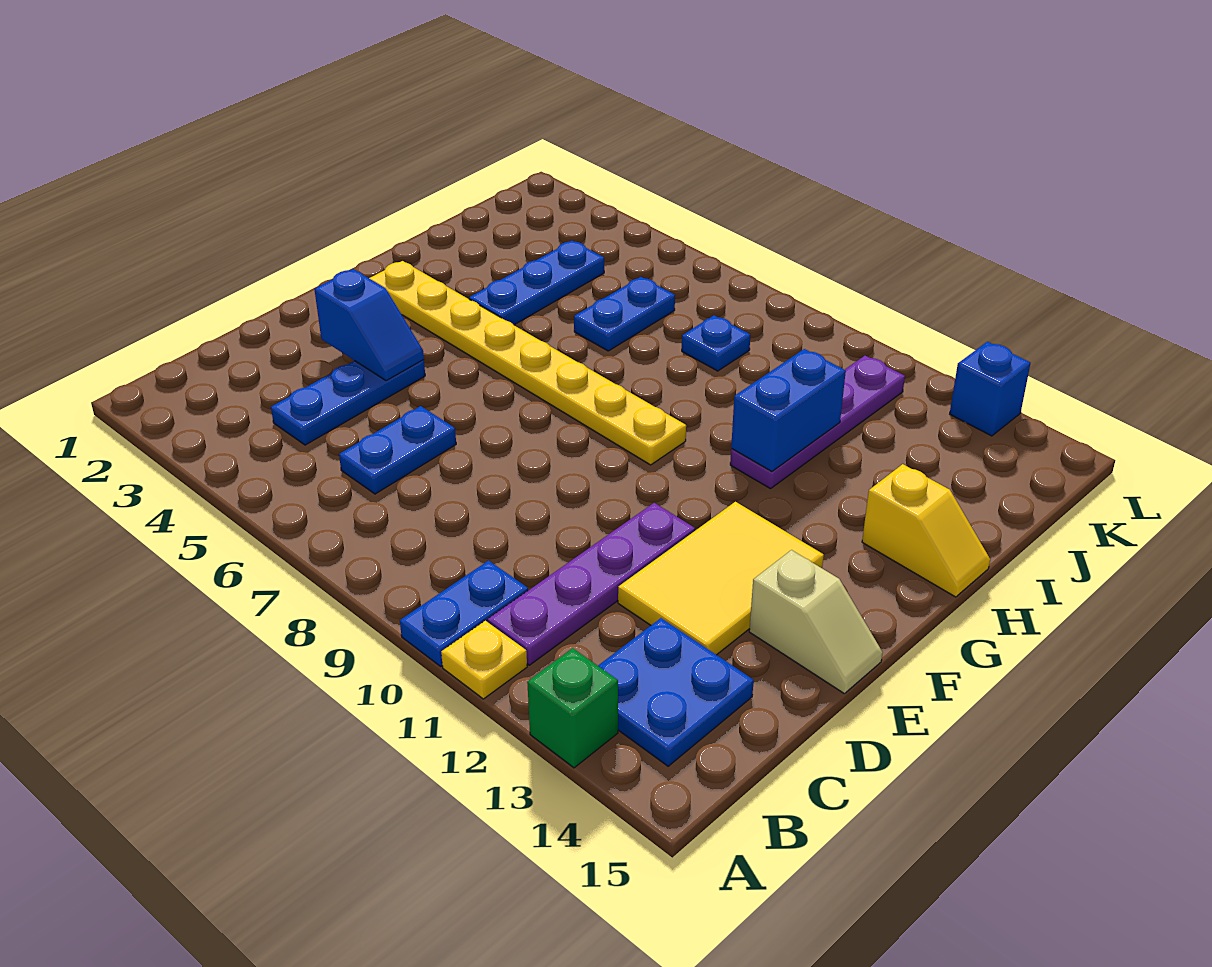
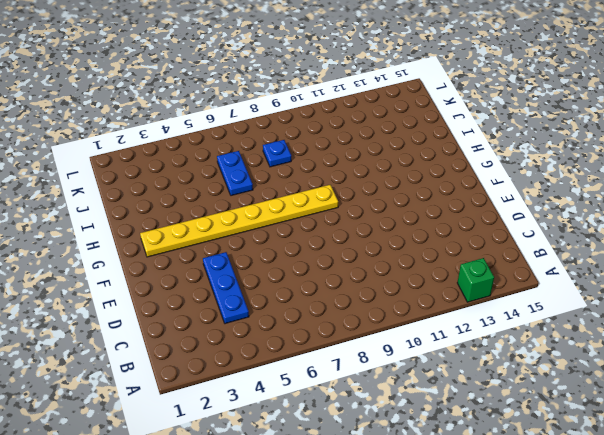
none -> blue plate A10:B10 level 1
none -> yellow plate A11 level 1
none -> purple plate B11:E11 level 1

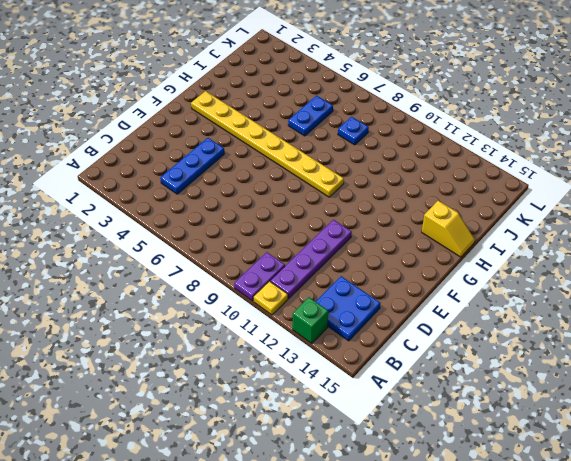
purple plate A10:B10 level 1 -> blue plate A10:B10 level 1
none -> blue plate C6:D6 level 1
none -> yellow tile D12:F13 level 1
none -> tan slope E14:E15 level 1 top 14

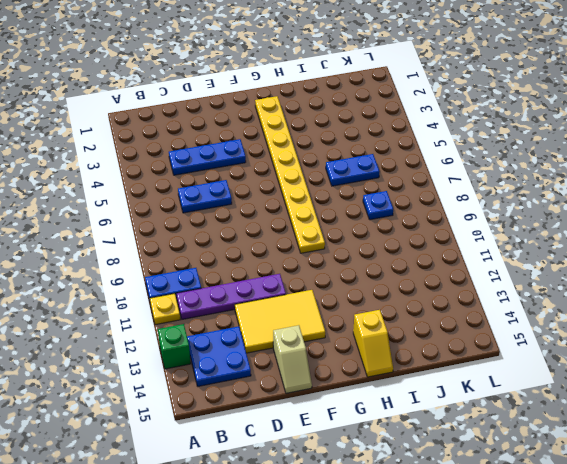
none -> blue plate H4:J4 level 1
none -> purple plate H11:K11 level 1
none -> blue brick L13 level 1

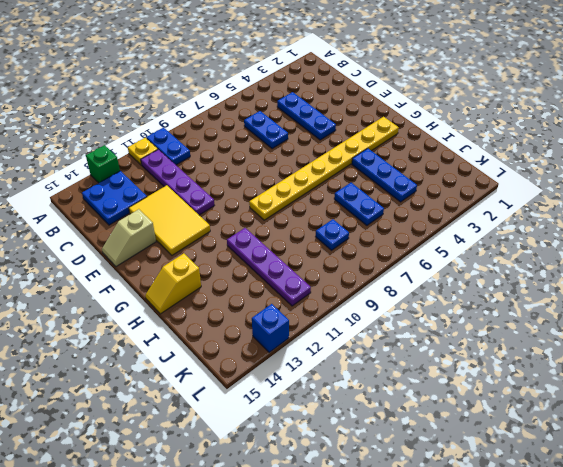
none -> blue slope E3:E4 level 2 top 3
none -> blue brick H11:I11 level 2

